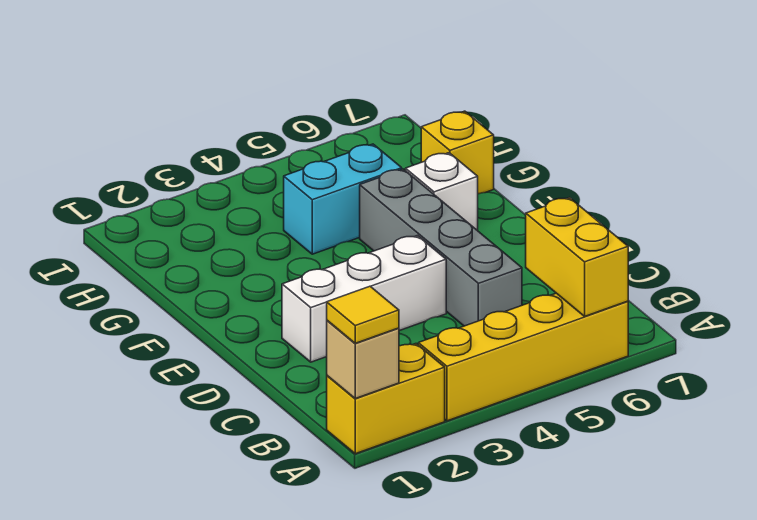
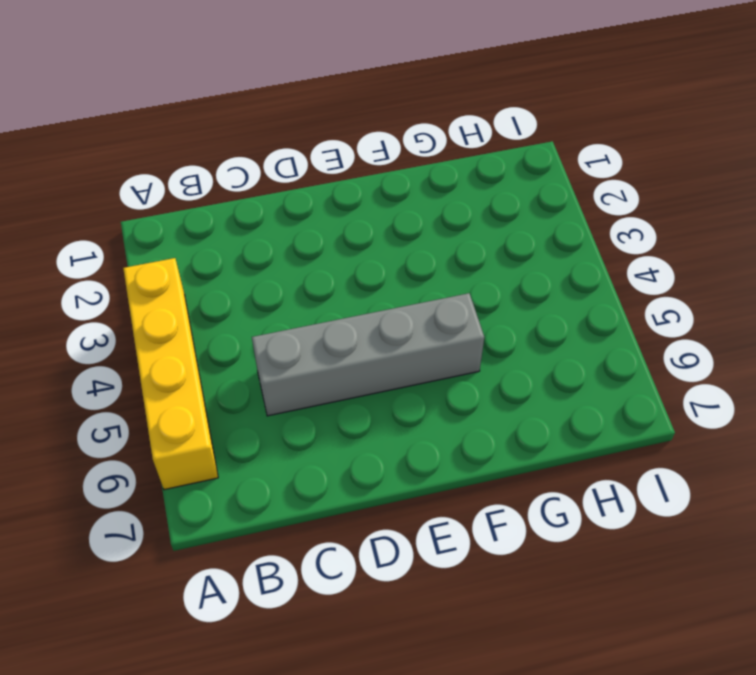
none -> yellow brick A1:A2 level 1
none -> white brick D2:D4 level 1

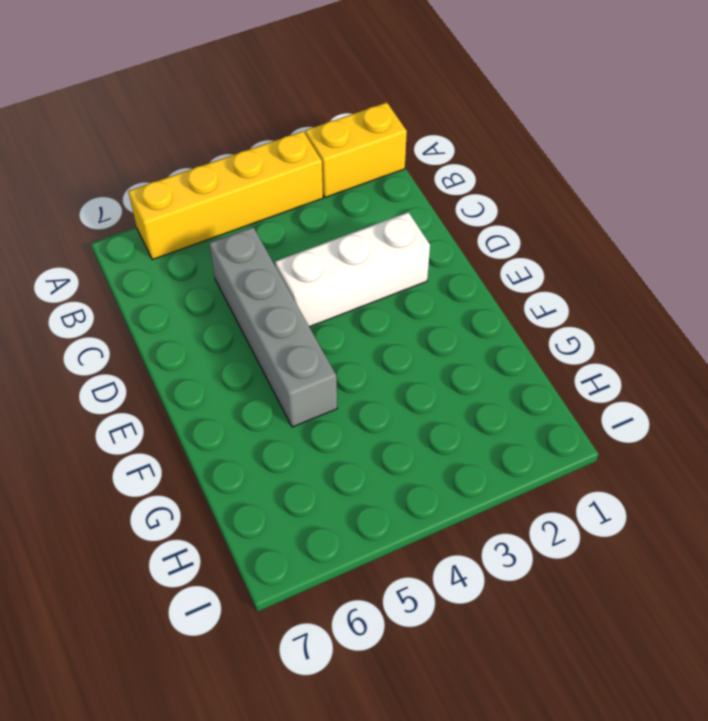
none -> white brick F6 level 1
none -> cyan brick G4:G5 level 1

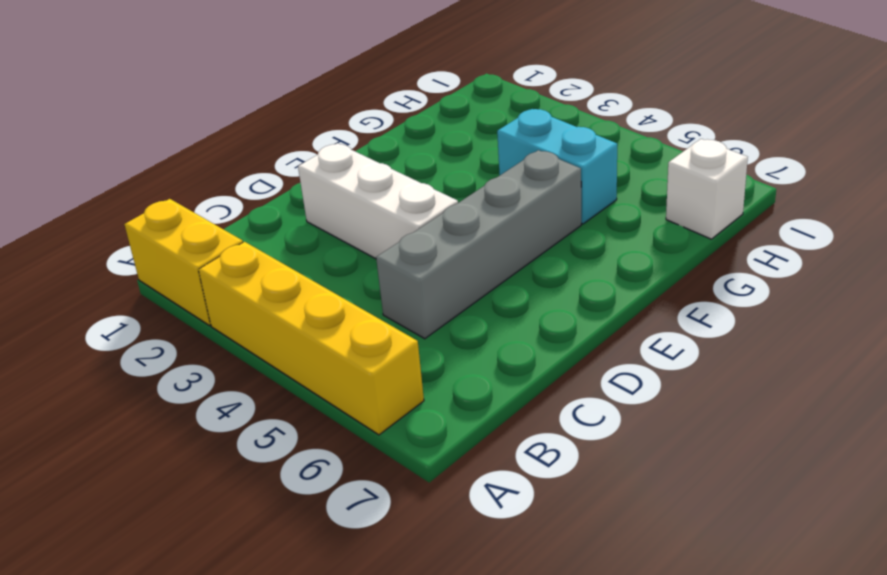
white brick H7 level 1 -> white brick F6 level 1
none -> yellow brick G7 level 1
none -> tan brick A1 level 2

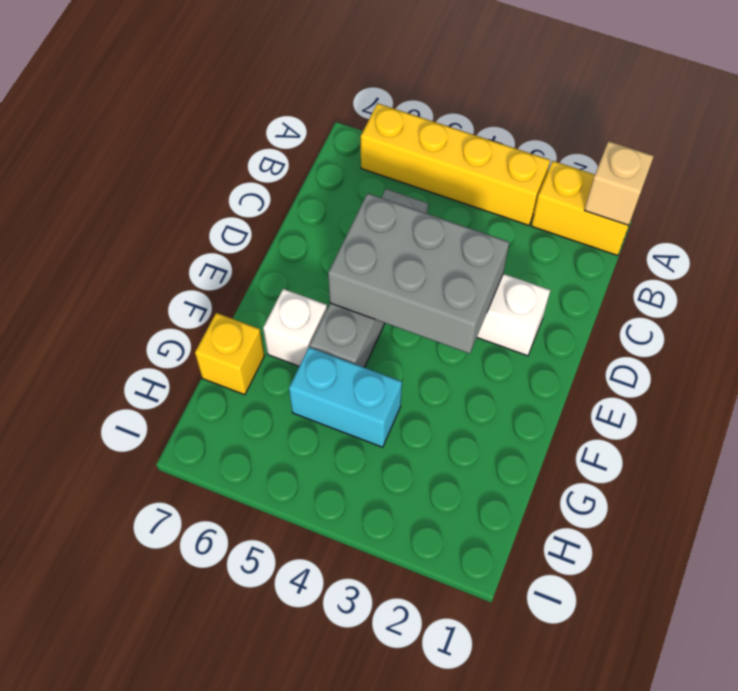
grey brick D3:E5 level 2 -> none
none -> yellow brick A6:B6 level 2
none -> yellow tile A1 level 3

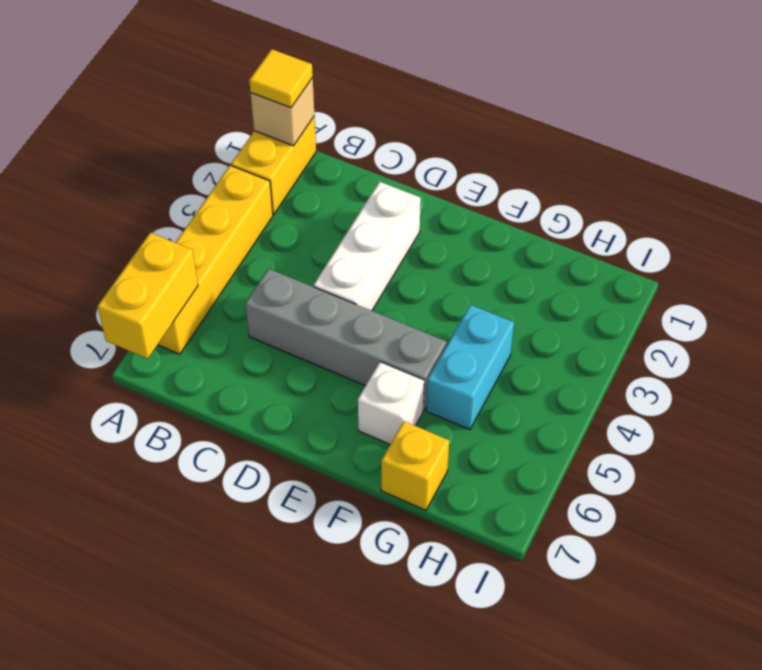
yellow brick A6:A7 level 2 -> yellow brick A6:B6 level 2

